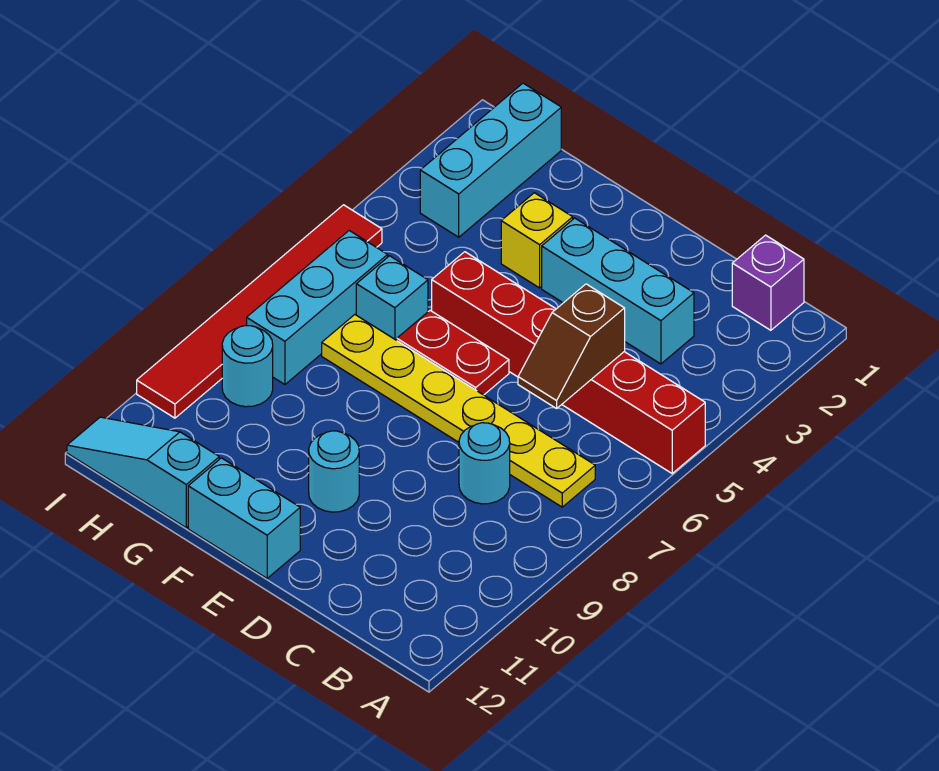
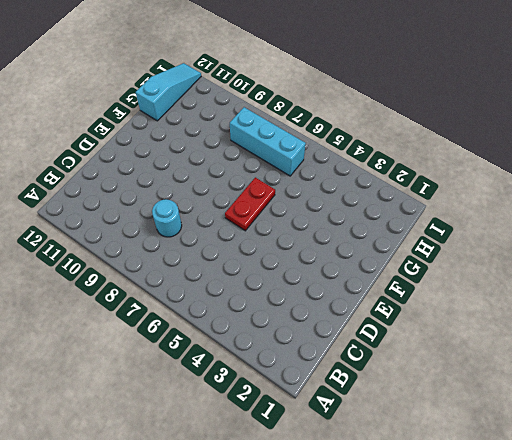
none -> red brick A5:F5 level 1
none -> purple brick B1 level 1
none -> yellow plate B7:G7 level 1

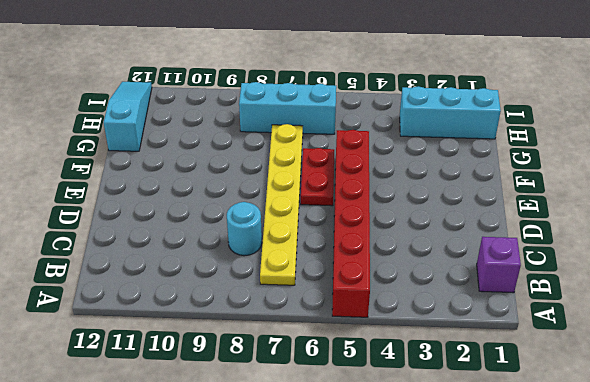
none -> cyan brick C3:E3 level 1
none -> cyan round brick E10 level 1
none -> cyan brick E12:F12 level 1

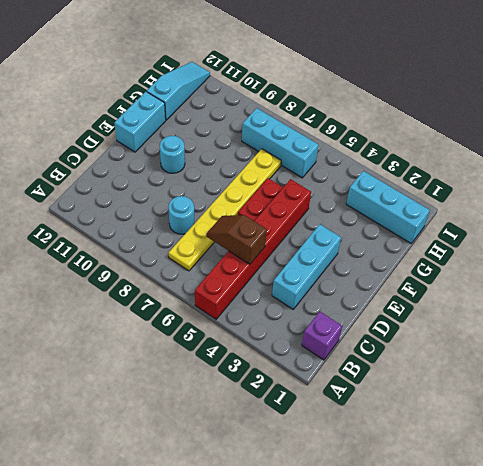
none -> yellow brick F3 level 1
none -> cyan brick G6 level 1
none -> cyan round brick H9 level 1

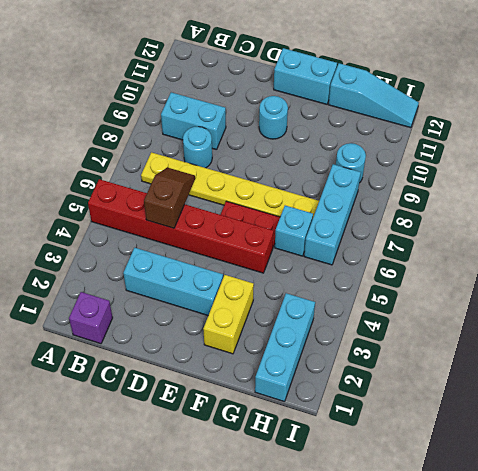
cyan brick B9:C9 level 1 -> none
yellow brick F2:F3 level 1 -> yellow brick F3 level 1
none -> red tile I5:I10 level 1

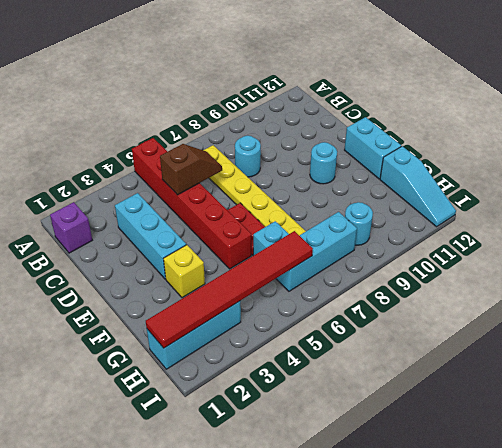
red tile H1:H6 level 2 -> red tile I5:I10 level 1

